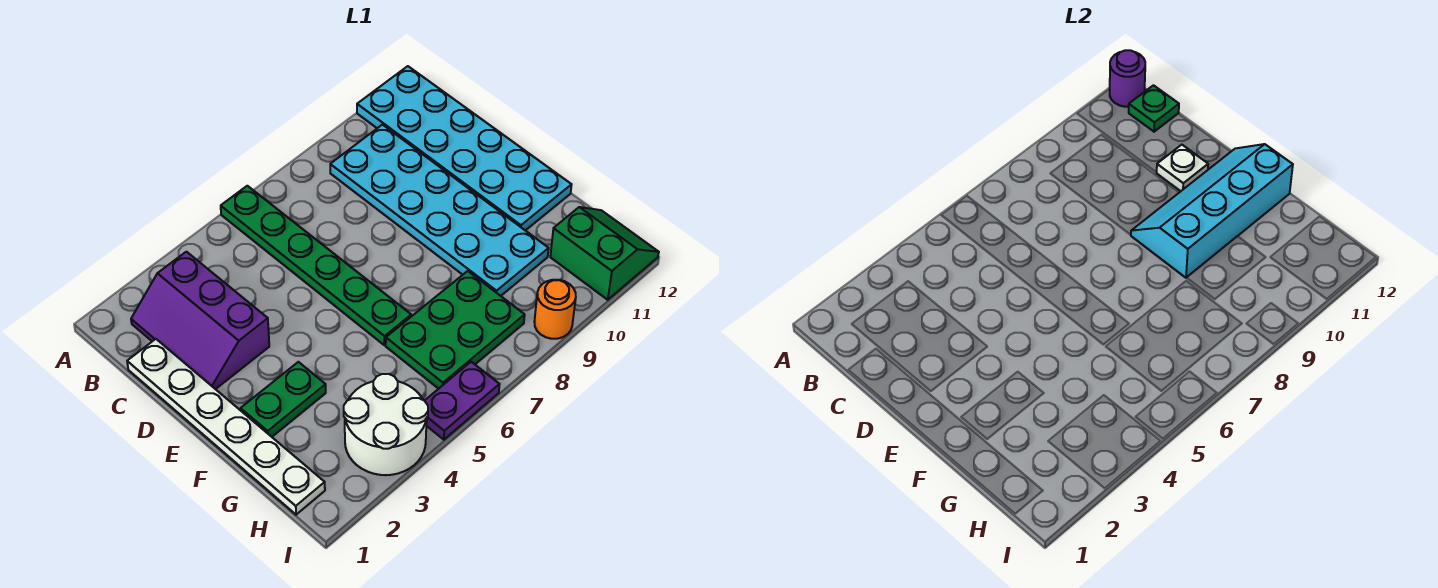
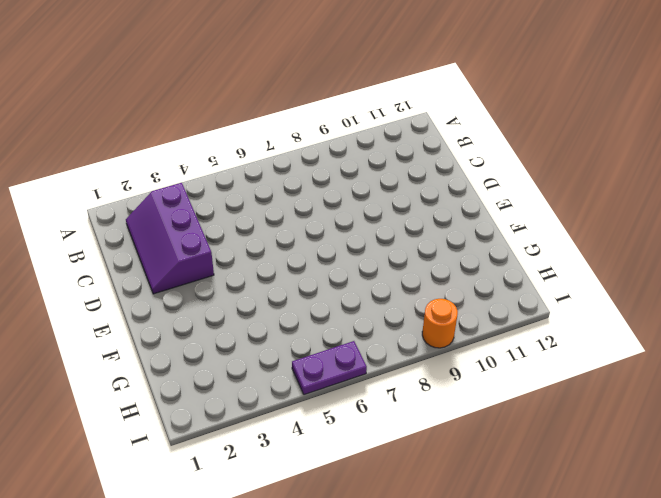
none -> green plate A6:F6 level 1
none -> cyan plate A11:F12 level 1
none -> cyan plate B9:G10 level 1

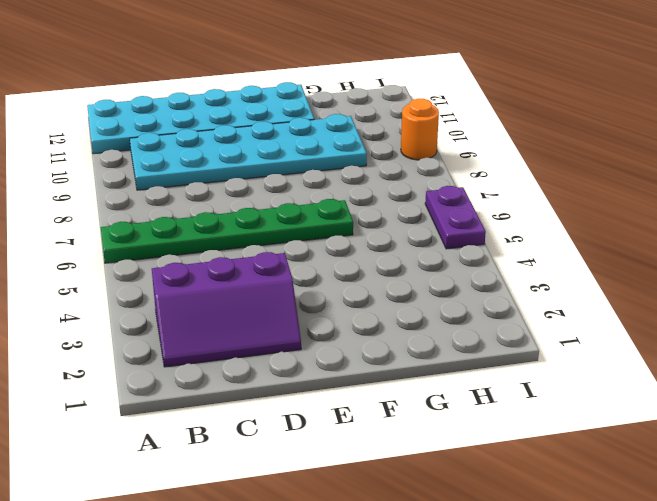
none -> white plate C1:H1 level 1
none -> green plate F2:F3 level 1
none -> green plate G6:H8 level 1

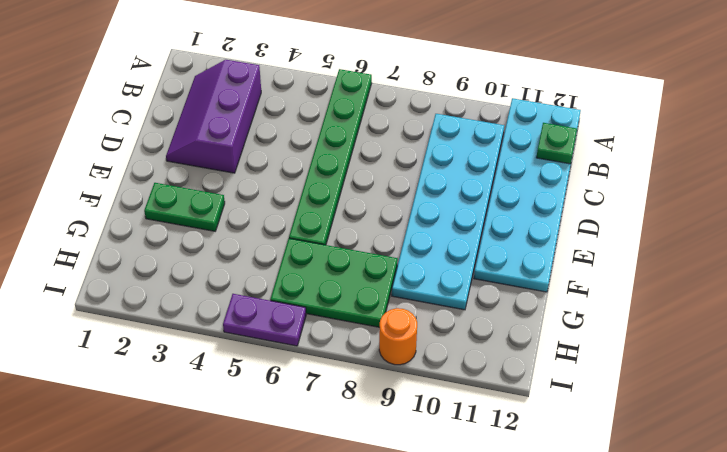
none -> white plate C1:H1 level 1
none -> white round brick H3:I4 level 1
none -> green slope H11:I12 level 1 top 11

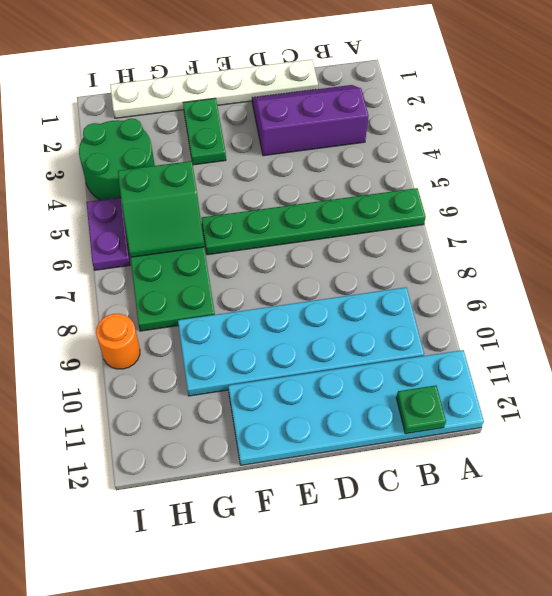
green slope G5:H6 level 2 top 5 -> green slope H11:I12 level 1 top 11
green round brick H3:I4 level 1 -> white round brick H3:I4 level 1
none -> purple round brick A12 level 2
none -> white plate D11 level 2
none -> cyan slope E9:F12 level 2 top F

